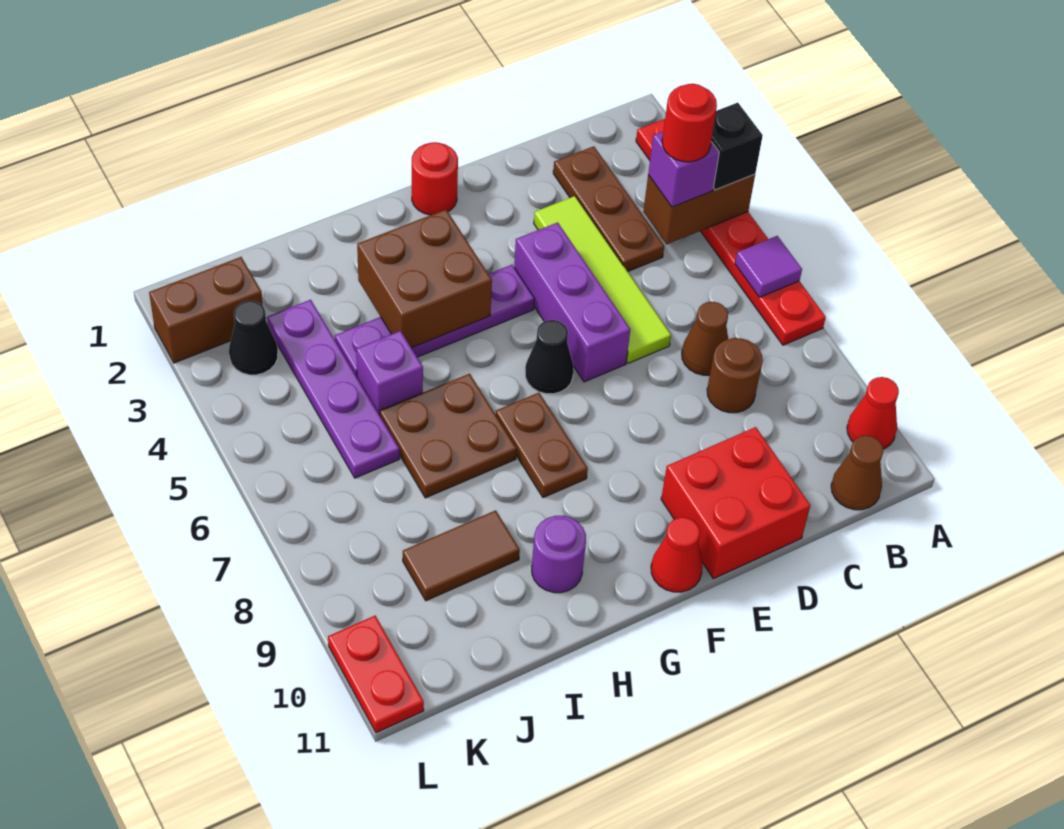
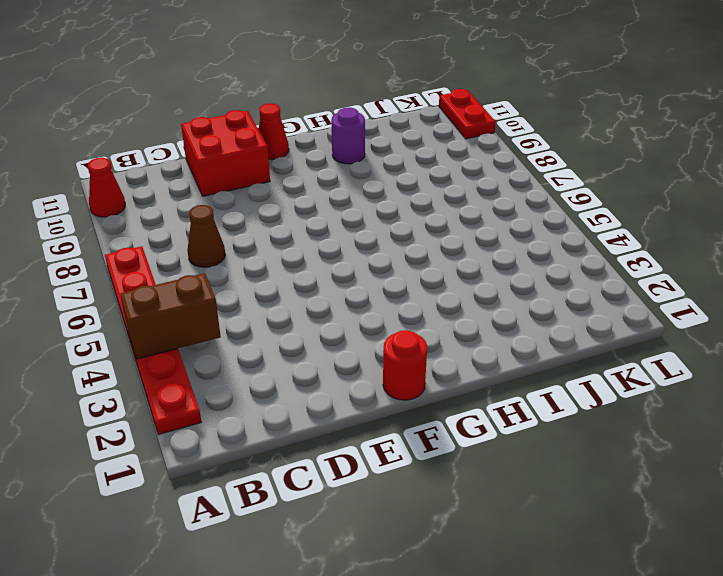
none -> brown cone B11 level 1
none -> brown plate C2:C4 level 1
none -> brown round brick C8 level 1

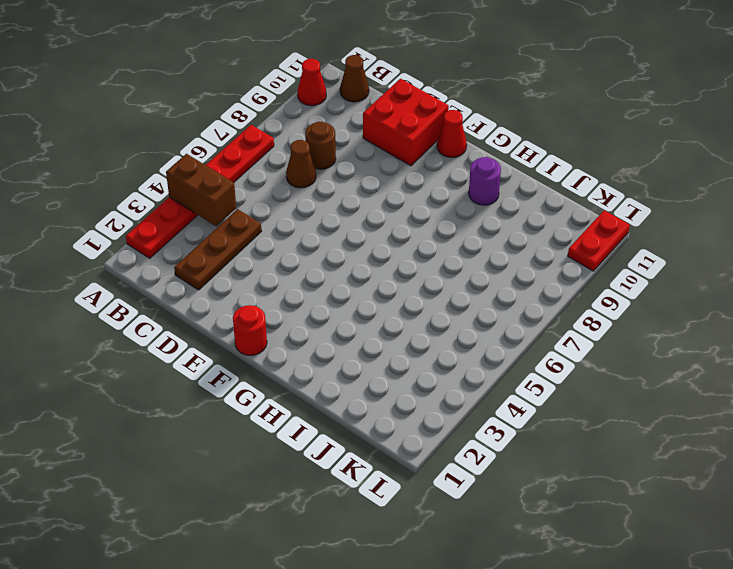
none -> lime tile D3:D6 level 1
none -> purple brick E4:E6 level 1
none -> purple plate F4:I4 level 1

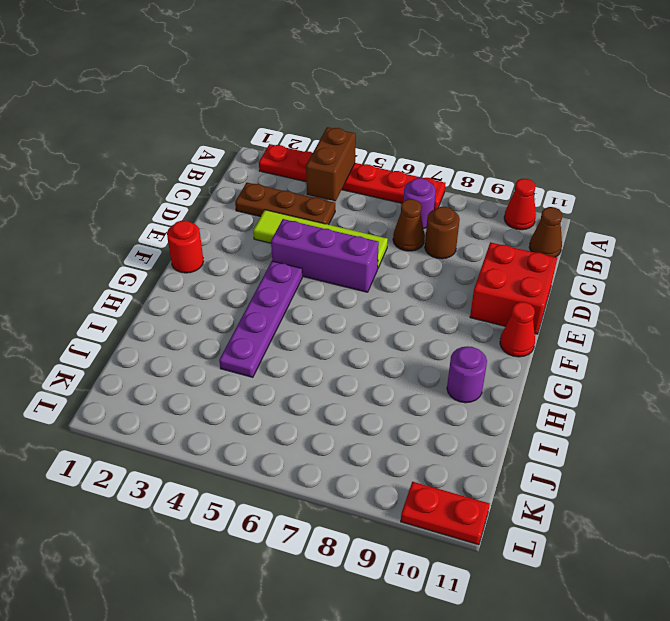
purple round brick B7 level 1 -> none
none -> black cone F6 level 1
none -> brown plate G7:G8 level 1
none -> brown plate H6:I7 level 1

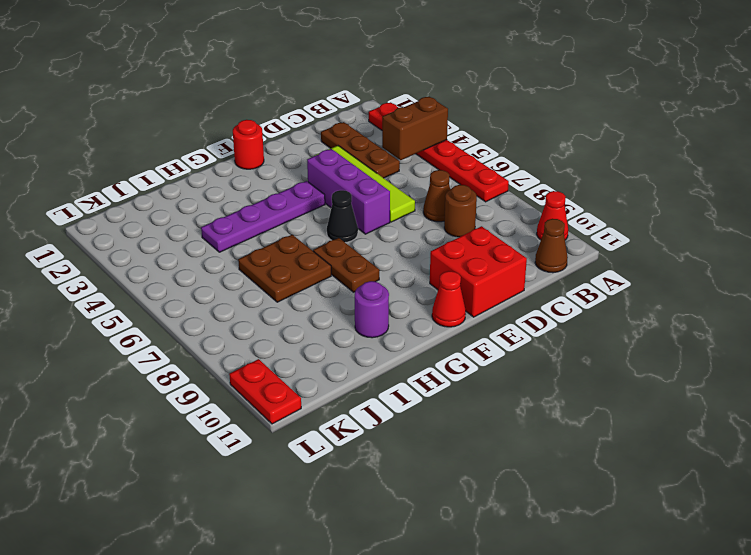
none -> purple brick I5 level 1
none -> brown tile I9:J9 level 1
none -> purple plate J3:J6 level 1

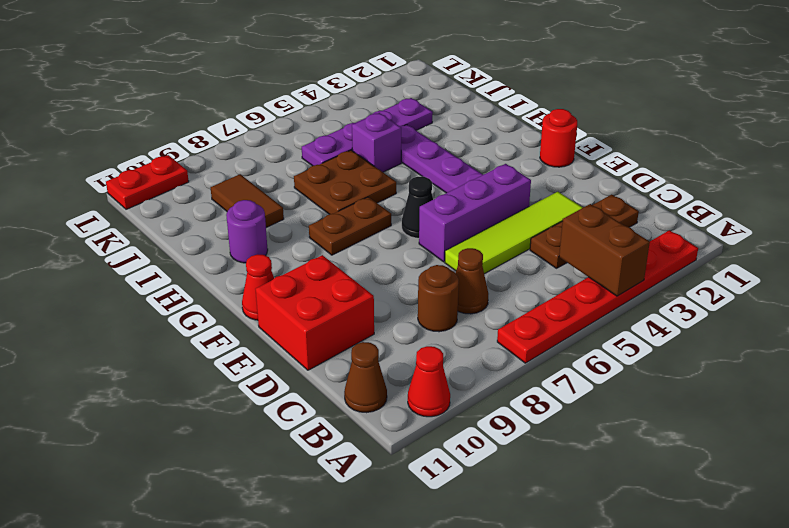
none -> brown brick K2:L2 level 1
none -> black cone K3 level 1
none -> purple tile A6 level 2

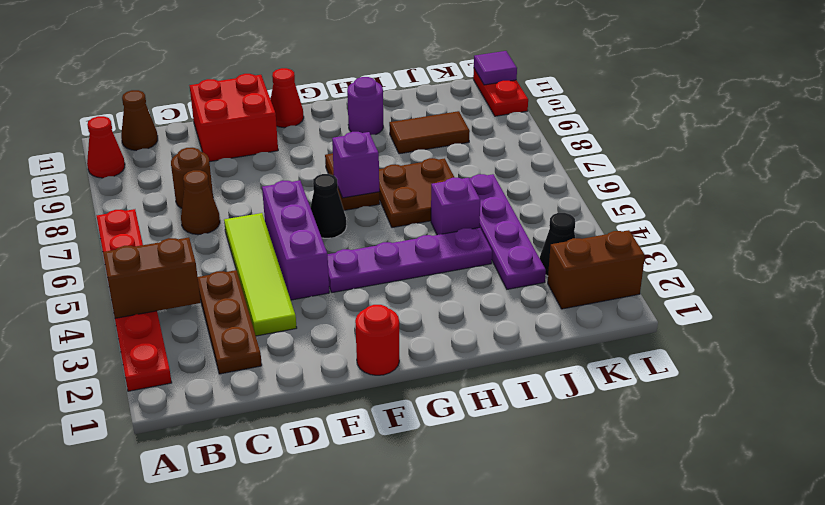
purple brick G7 level 2 -> purple brick B4 level 3
purple tile L11 level 2 -> purple tile A6 level 2
none -> brown brick G3:H4 level 2
none -> black brick A4 level 3
none -> red round brick B4 level 4

